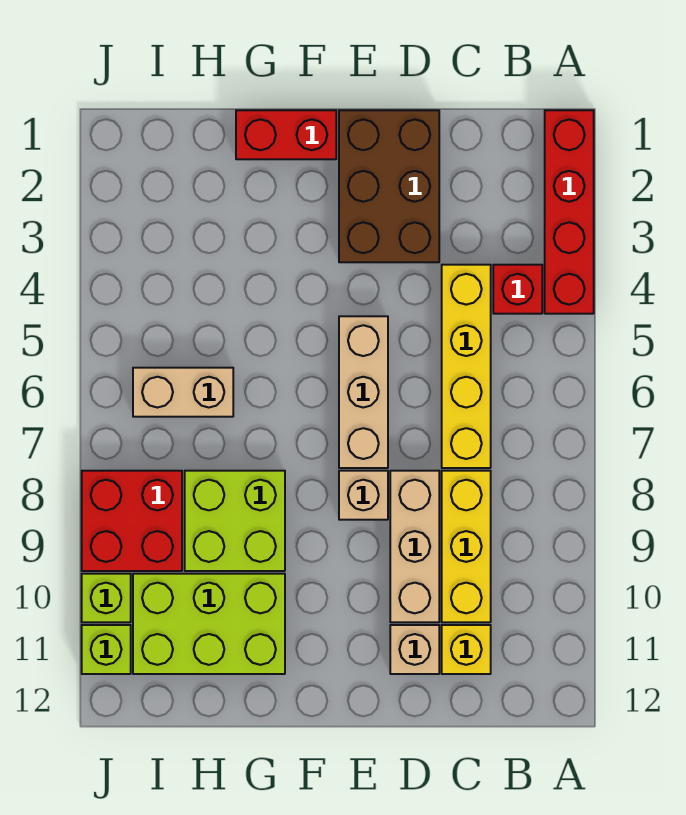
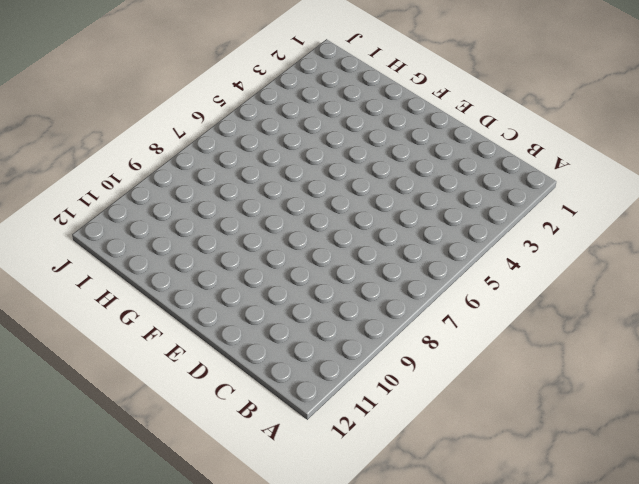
none -> red brick A1:A4 level 1
none -> red brick B4 level 1
none -> yellow brick C4:C7 level 1

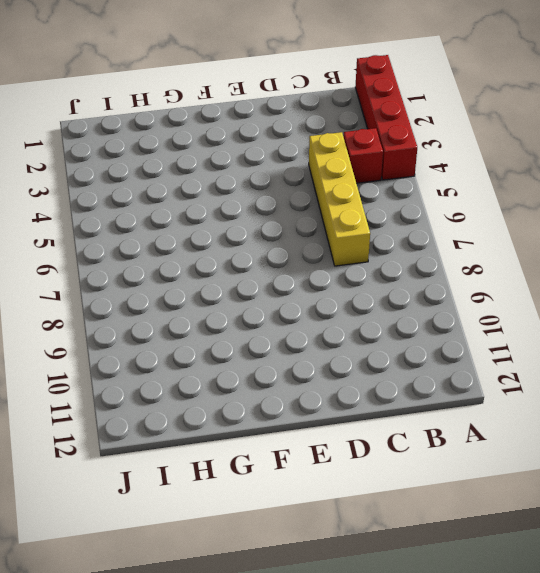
none -> yellow brick C8:C10 level 1
none -> yellow brick C11 level 1
none -> brown brick D1:E3 level 1

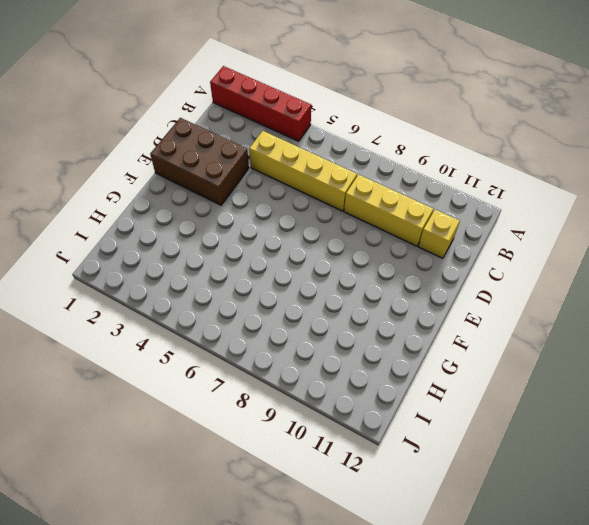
none -> red brick B4 level 1
none -> tan brick D8:D10 level 1
none -> tan brick D11 level 1

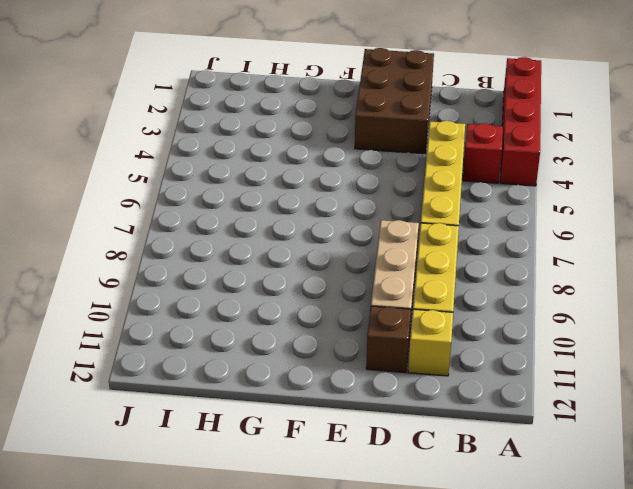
brown brick D11 level 1 -> tan brick D11 level 1
none -> tan brick E5:E7 level 1
none -> tan brick E8 level 1
none -> red brick F1:G1 level 1

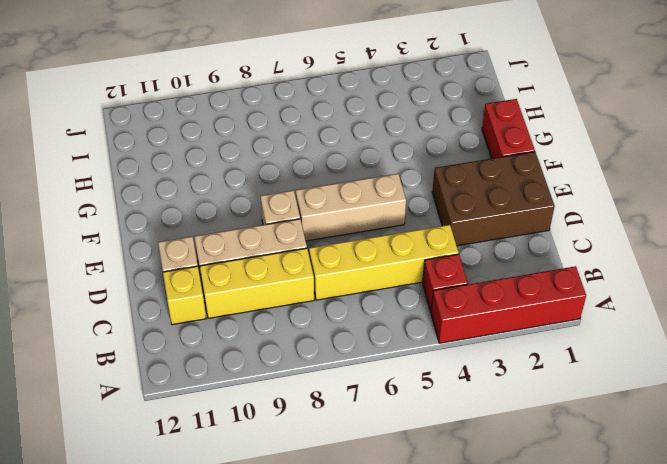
none -> lime brick G8:H9 level 1
none -> lime brick G10:I11 level 1
none -> tan brick H6:I6 level 1

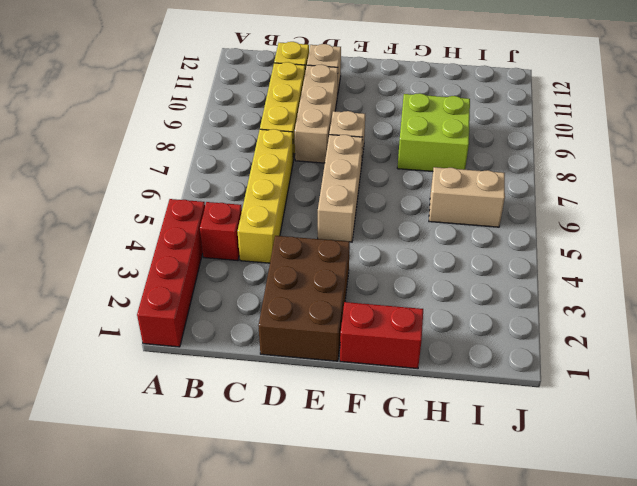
none -> lime brick G10:I11 level 1
none -> red brick I8:J9 level 1
none -> lime brick J10 level 1

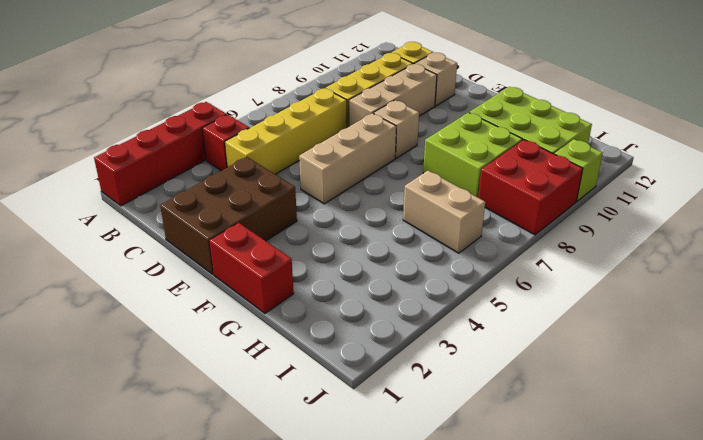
none -> lime brick J11 level 1

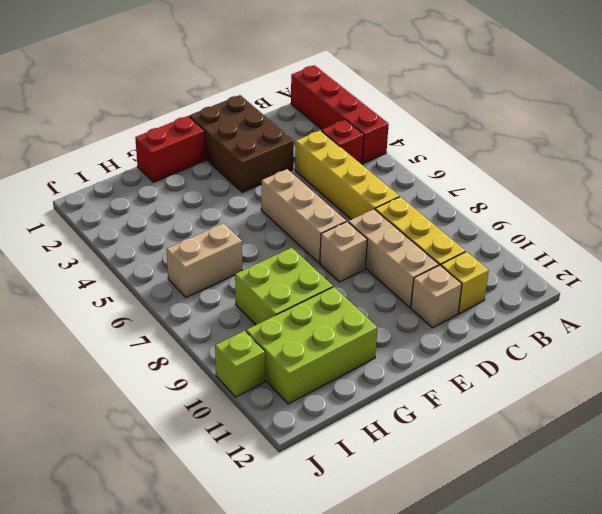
none -> red brick I8:J9 level 1
none -> lime brick J11 level 1

